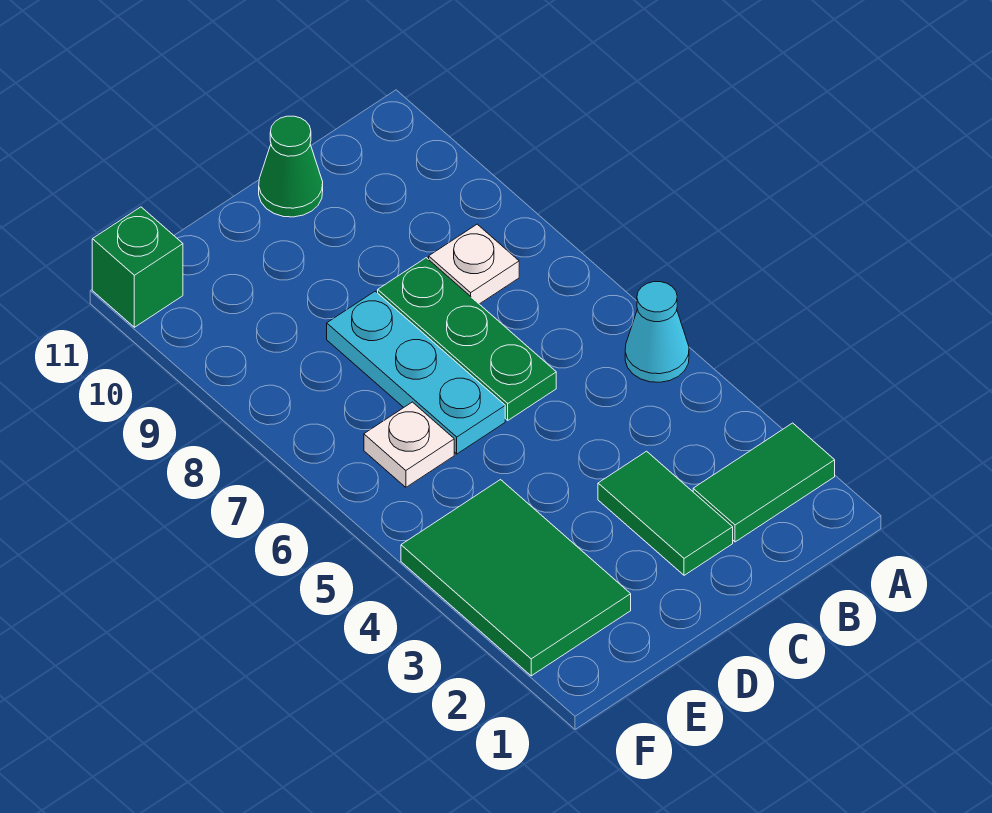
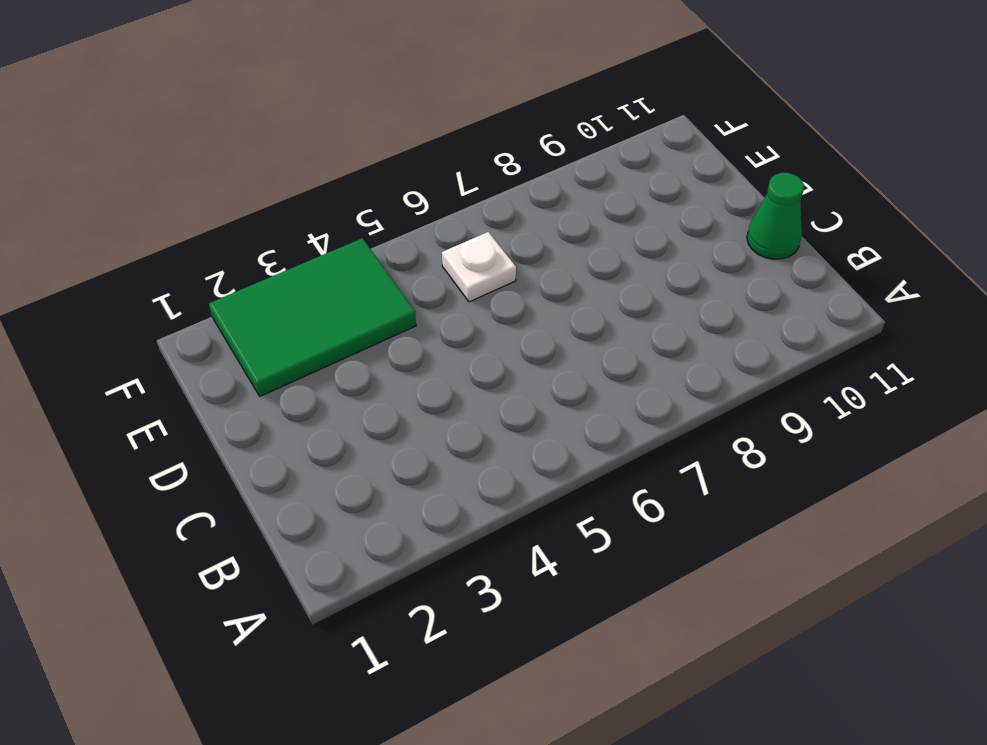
none -> green tile A2:B2 level 1
none -> cyan cone A5 level 1

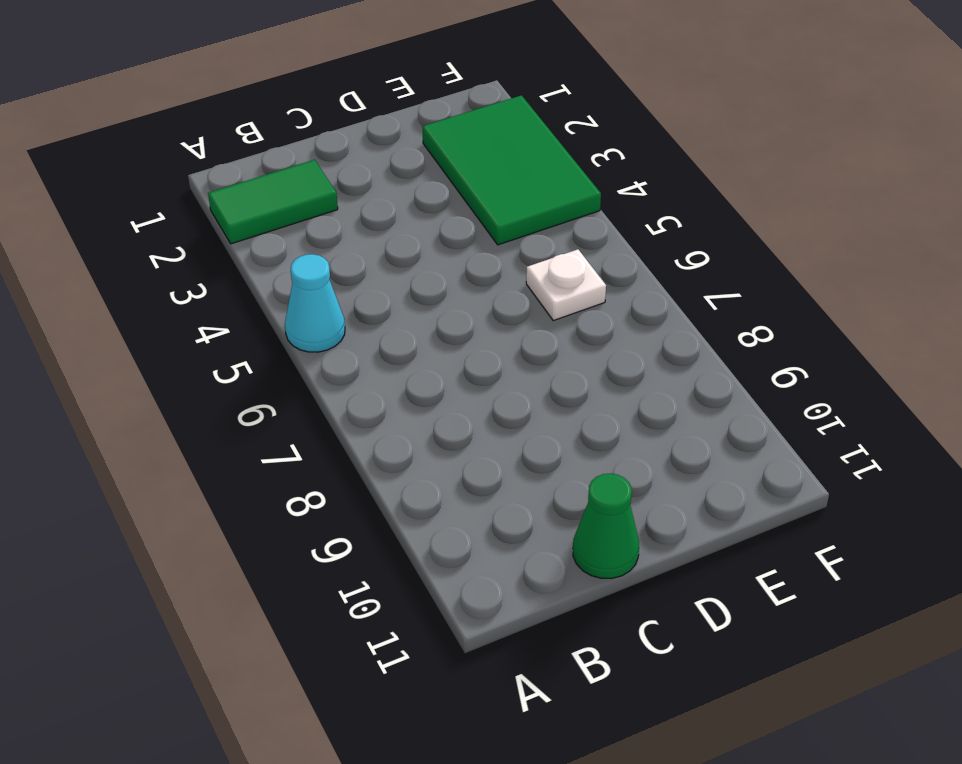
none -> white plate B8 level 1
none -> green tile C2:C3 level 1

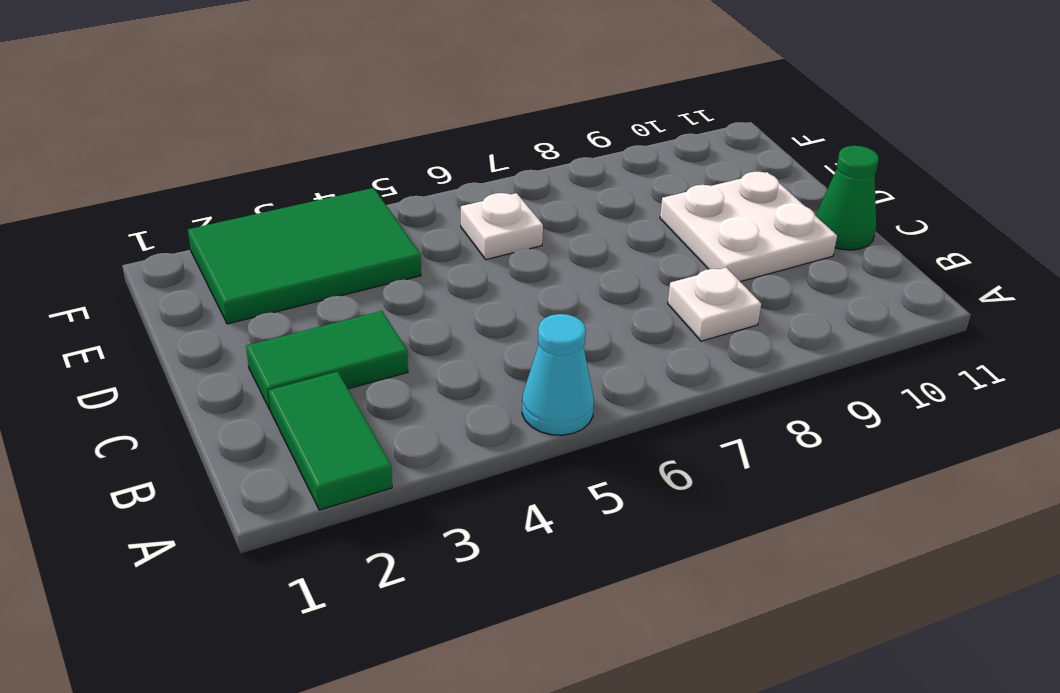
white plate C9:D10 level 1 -> none
none -> green plate C6:C8 level 1
none -> cyan plate D6:D8 level 1

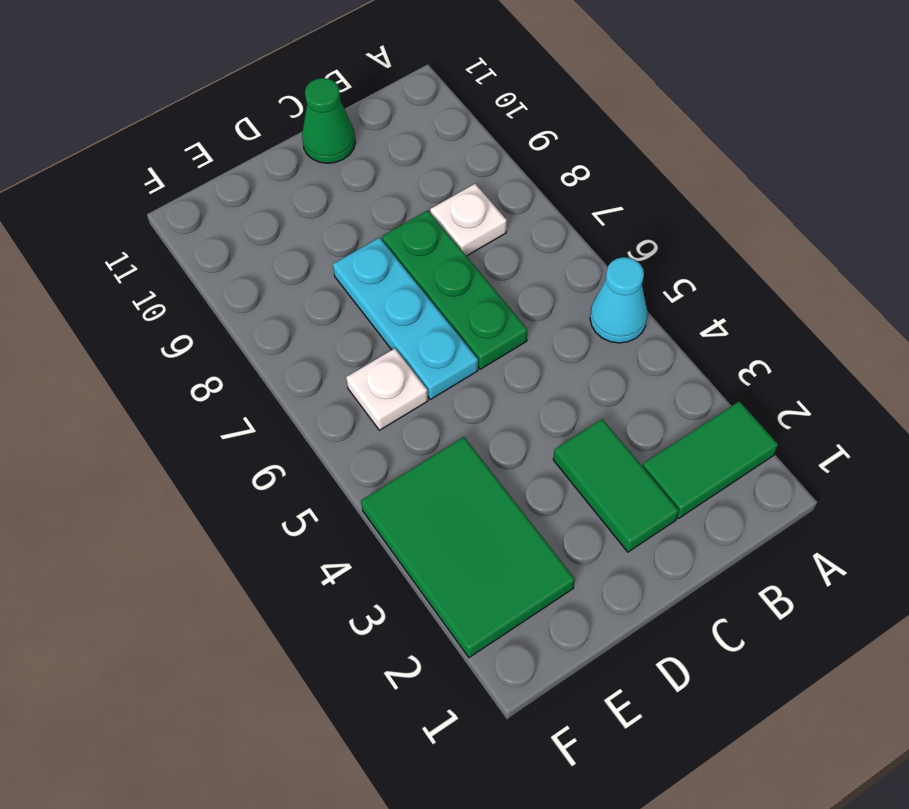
none -> green brick F11 level 1

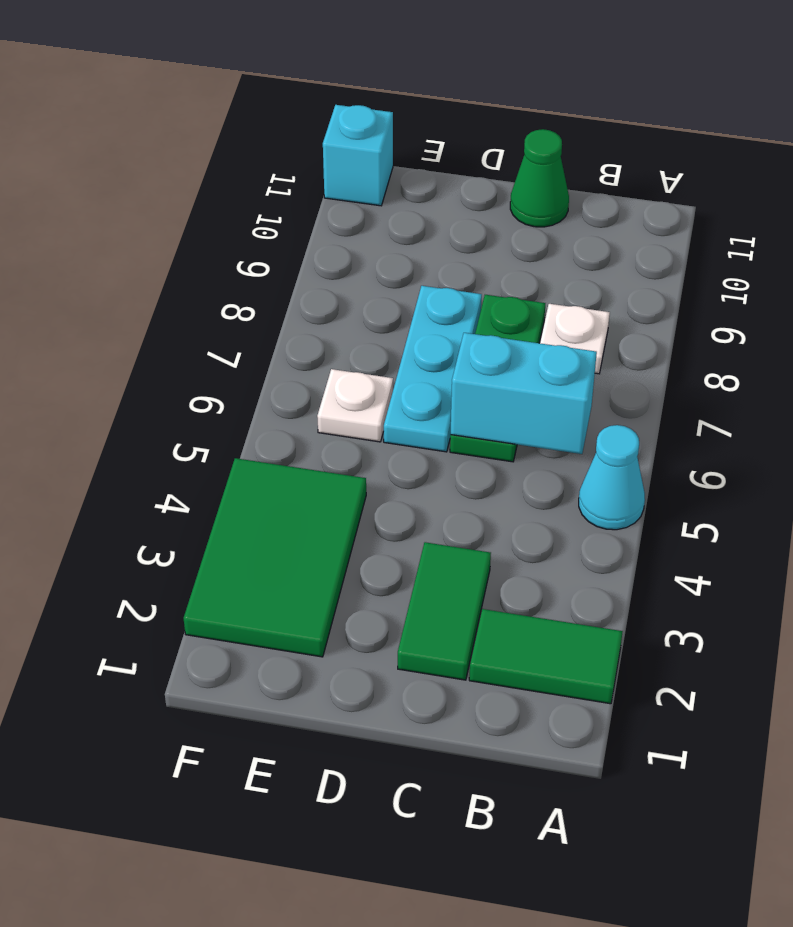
cyan brick B6:C6 level 2 -> none
cyan brick F11 level 1 -> green brick F11 level 1

